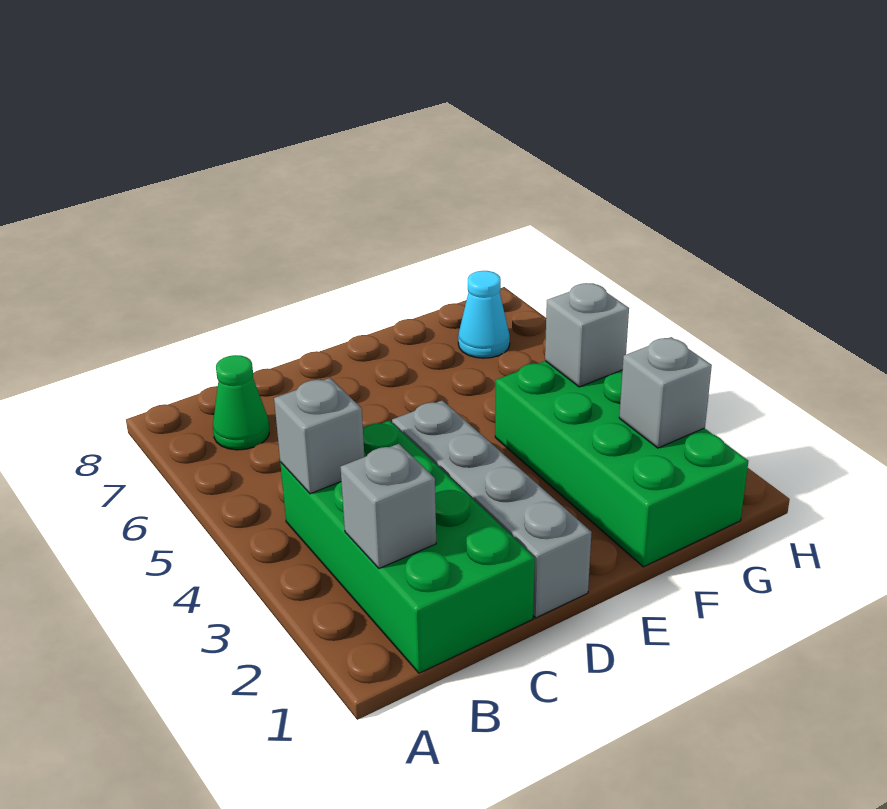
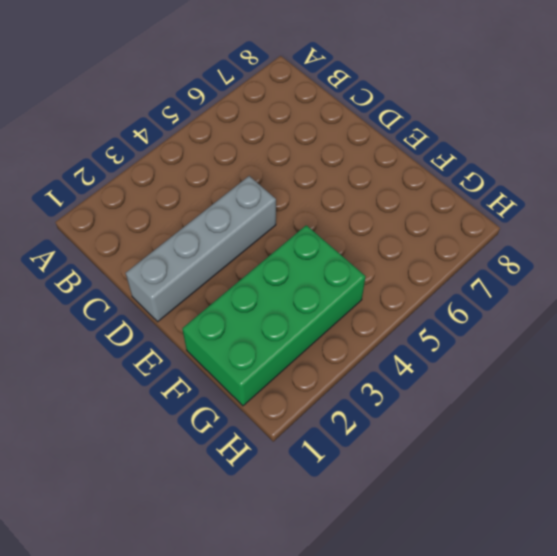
none -> green brick B1:C4 level 1
none -> green cone B7 level 1

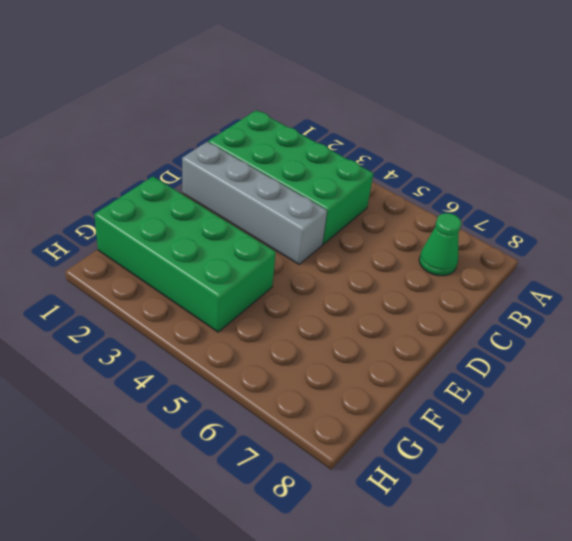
none -> cyan cone G7 level 1
none -> grey brick B2 level 2

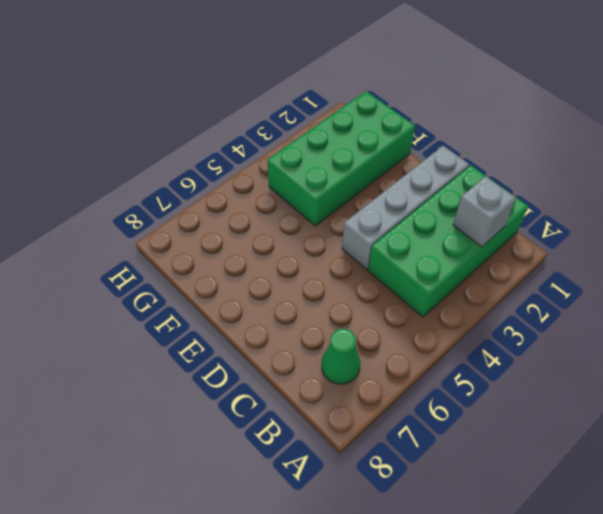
none -> cyan cone G7 level 1
none -> grey brick B4 level 2

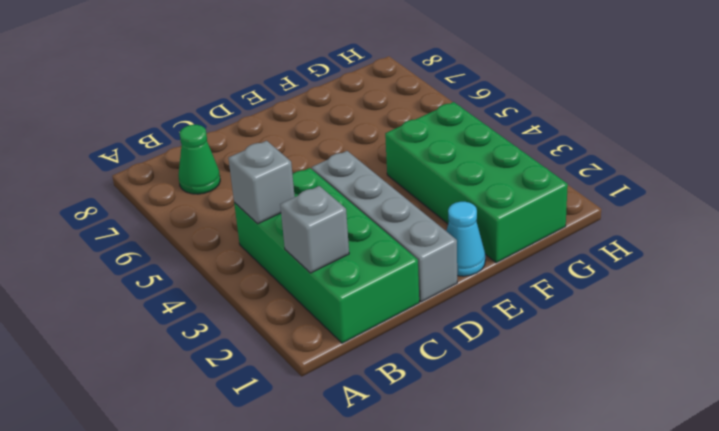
cyan cone E1 level 1 -> cyan cone G7 level 1
none -> grey brick G2 level 2
none -> grey brick G4 level 2

